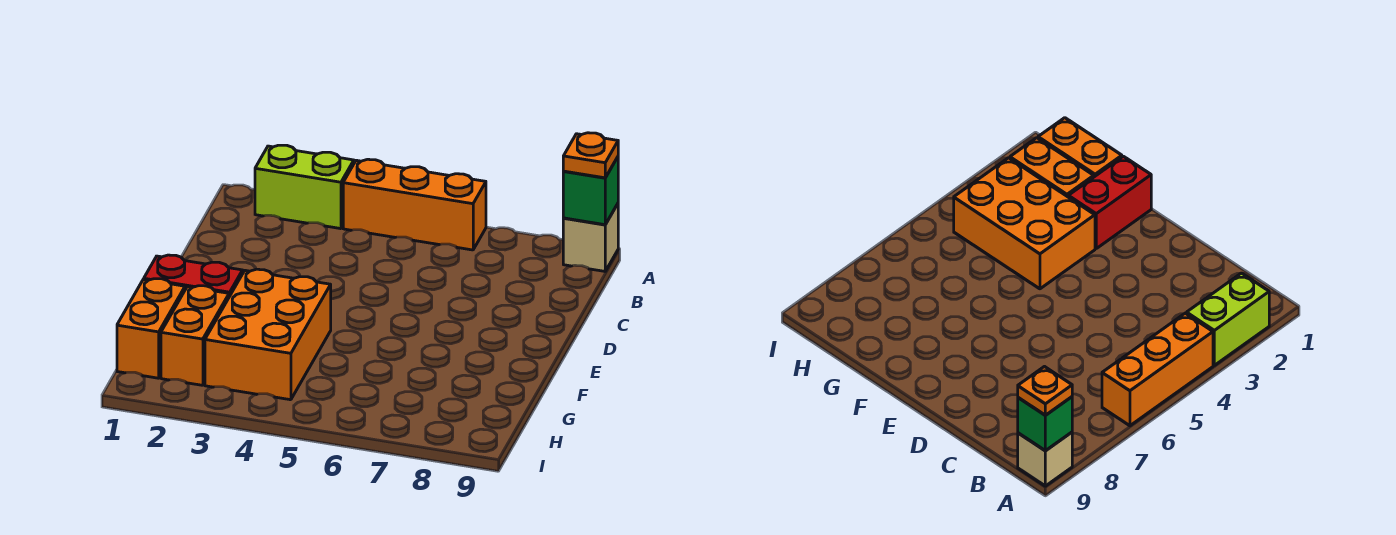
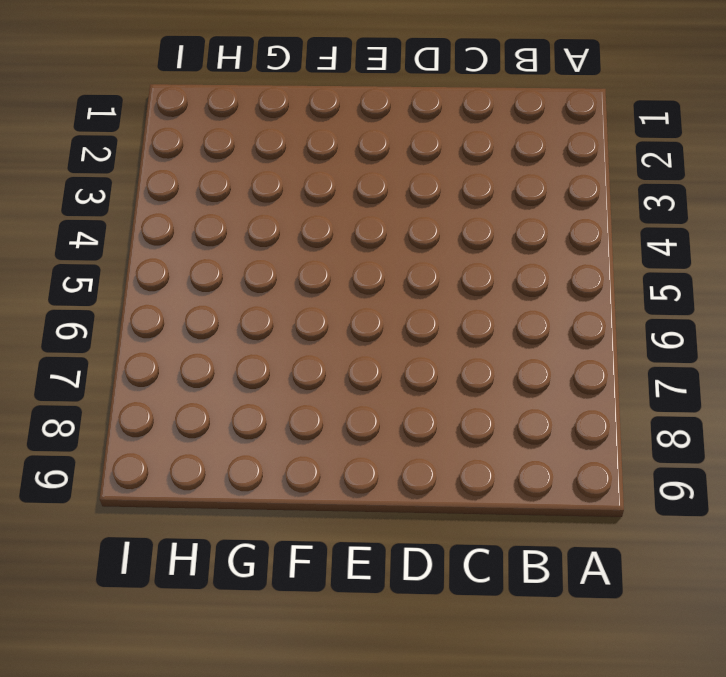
none -> lime brick A2:A3 level 1
none -> orange brick A4:A6 level 1

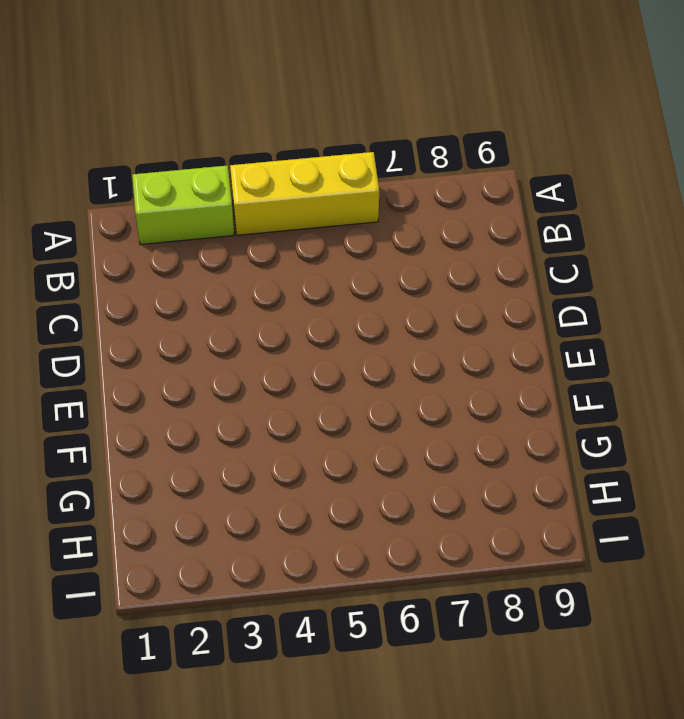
yellow brick A4:A6 level 1 -> orange brick A4:A6 level 1
none -> tan brick A9 level 1
none -> red brick F1:F2 level 1

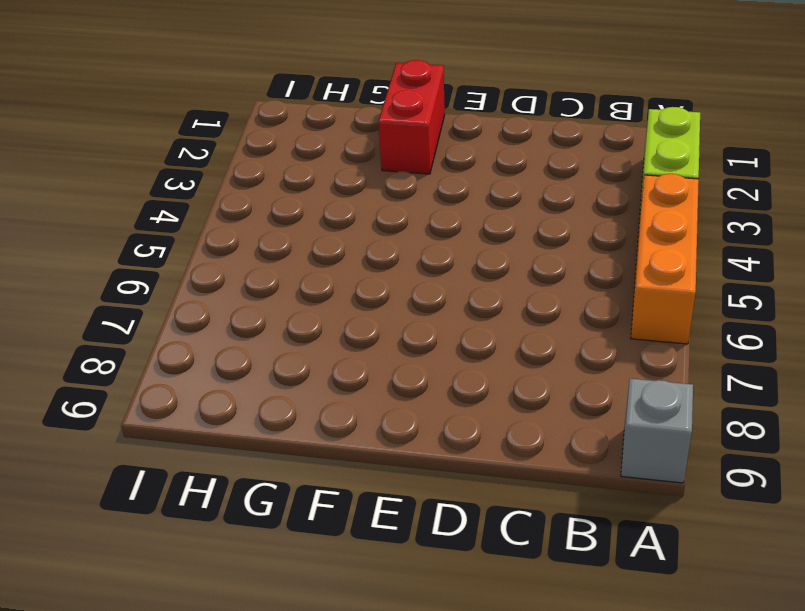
grey brick A9 level 1 -> tan brick A9 level 1
none -> orange brick F3:H4 level 1
none -> orange brick G1:H1 level 1

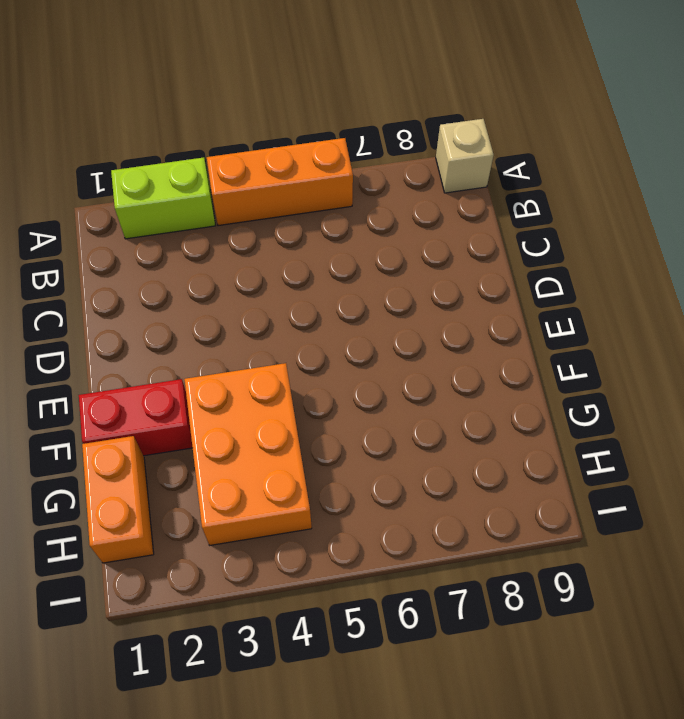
none -> orange brick G2:H2 level 1
none -> green brick A9 level 2

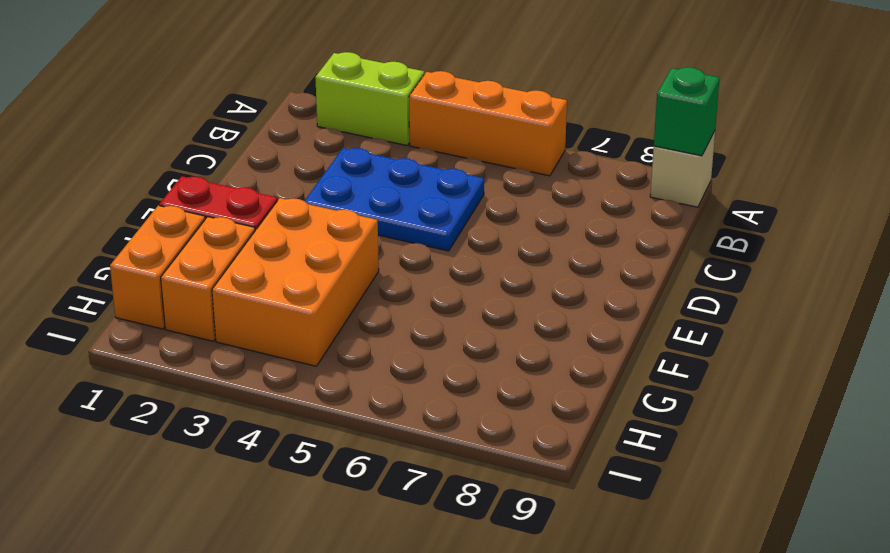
blue plate C3:D5 level 1 -> none
none -> orange plate A9 level 3

